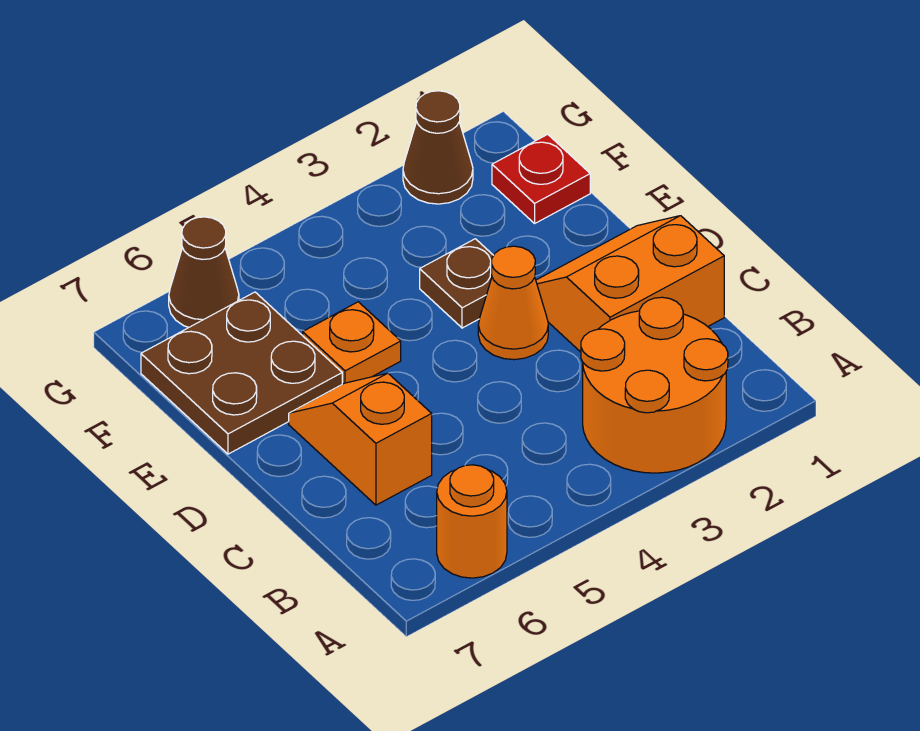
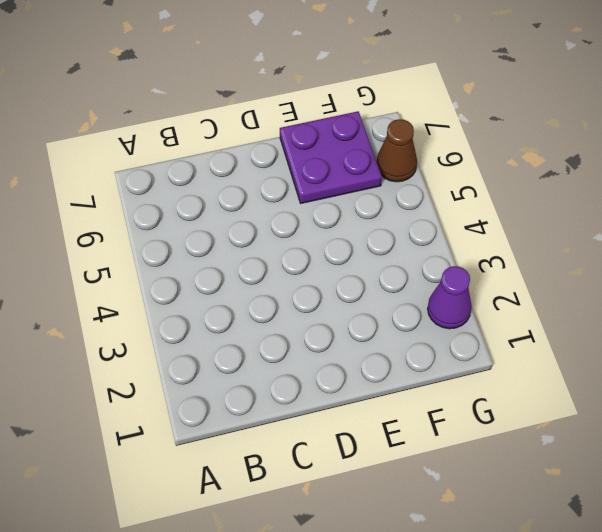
purple plate E6:F7 level 1 -> brown plate E6:F7 level 1
purple cone G2 level 1 -> brown cone G2 level 1
none -> orange round brick A2:B3 level 1
none -> orange round brick A6 level 1

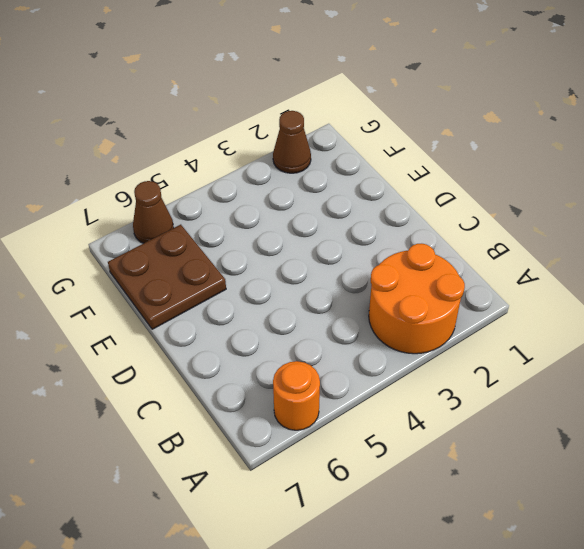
none -> orange slope C1:D2 level 1 top C
none -> orange slope C6:D6 level 1 top C

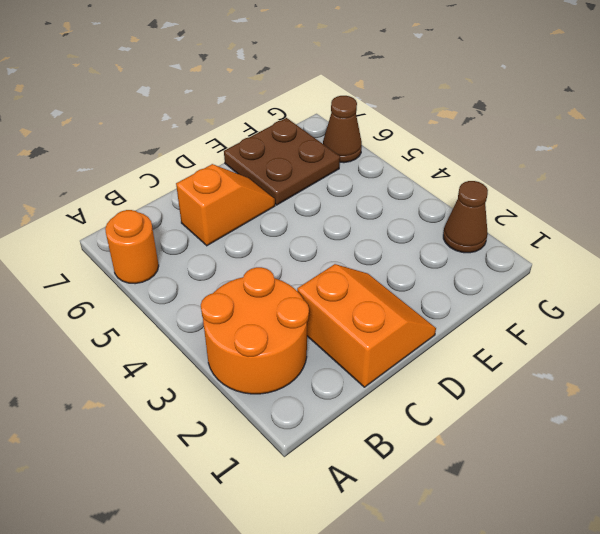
none -> orange cone D3 level 1
none -> brown plate E3 level 1

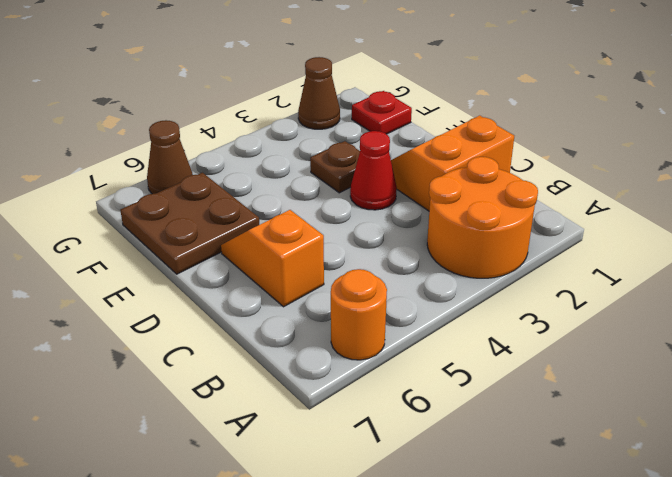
red cone D3 level 1 -> orange cone D3 level 1
none -> orange plate E5 level 1

